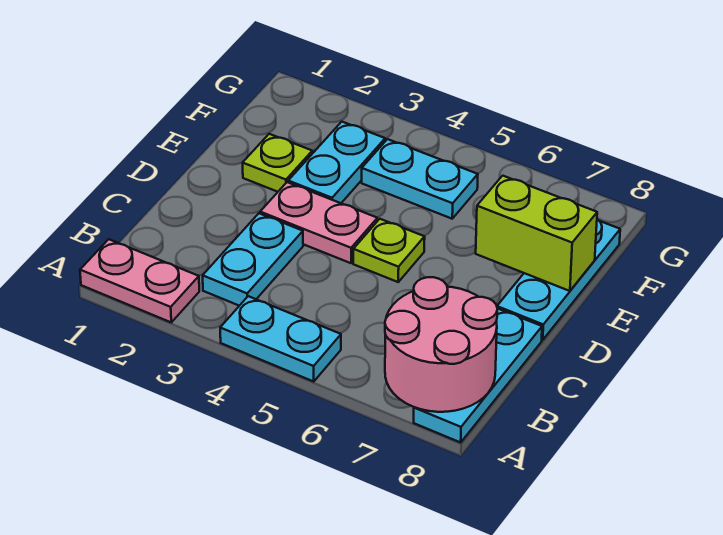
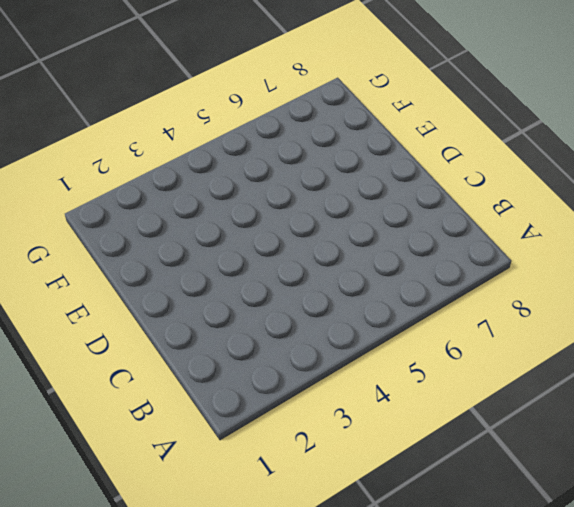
none -> pink plate A1:A2 level 1
none -> cyan plate A4:A5 level 1
none -> cyan plate A8:C8 level 1

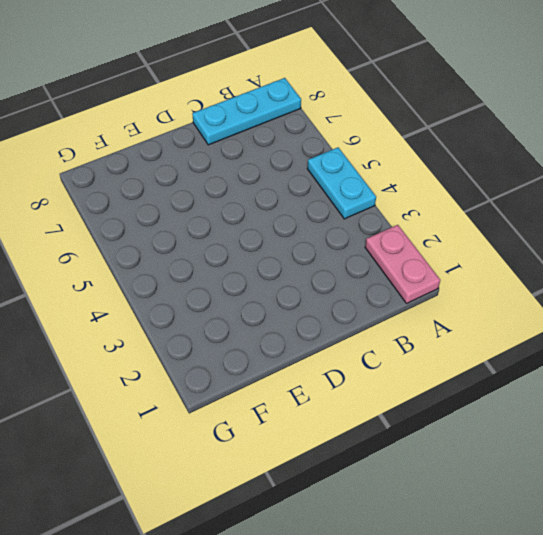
none -> cyan plate B3:C3 level 1
none -> pink plate D3:D4 level 1
none -> lime plate D5 level 1

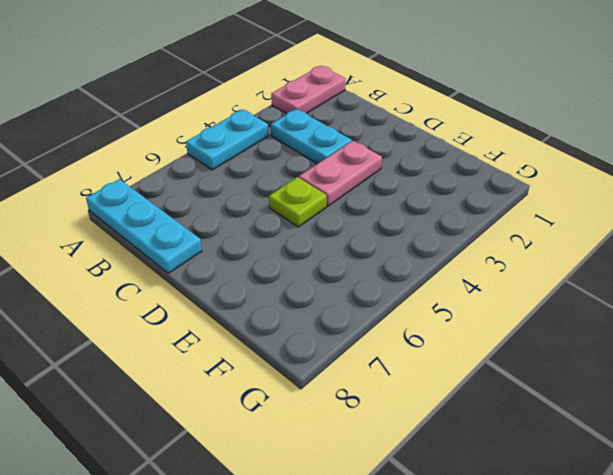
none -> cyan plate D8:F8 level 1
none -> lime plate E2 level 1
none -> cyan plate E3:F3 level 1

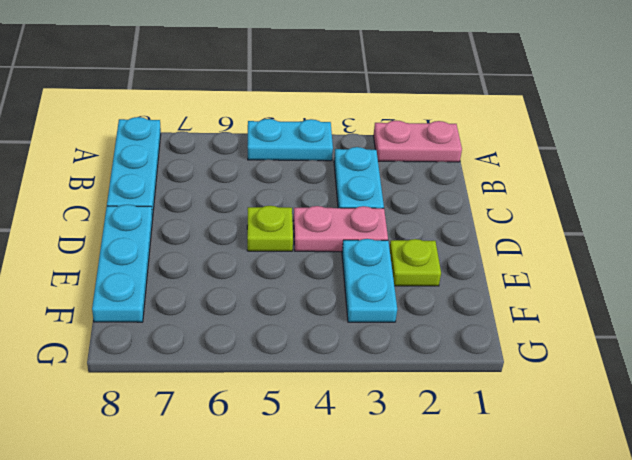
none -> cyan plate F4:F5 level 1
none -> pink round brick A7:B8 level 2
none -> lime brick E7:E8 level 2

